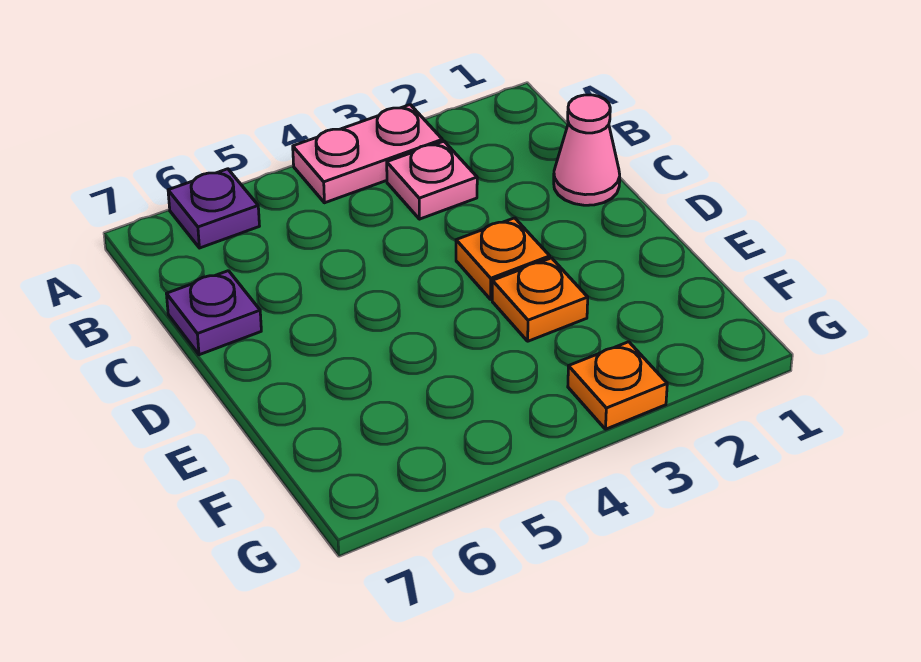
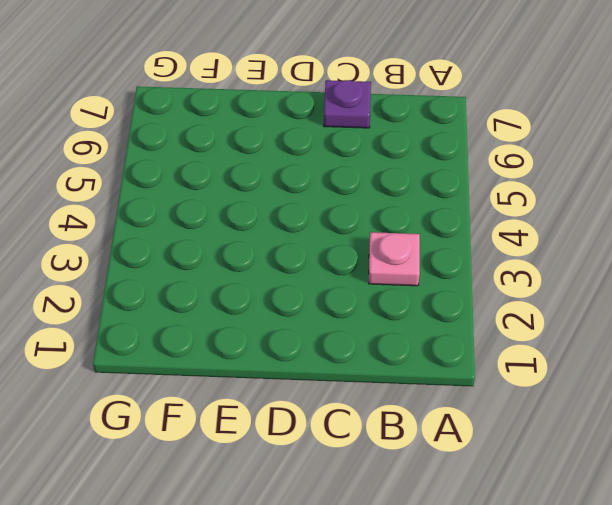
none -> pink plate A3:A4 level 1
none -> purple plate A6 level 1

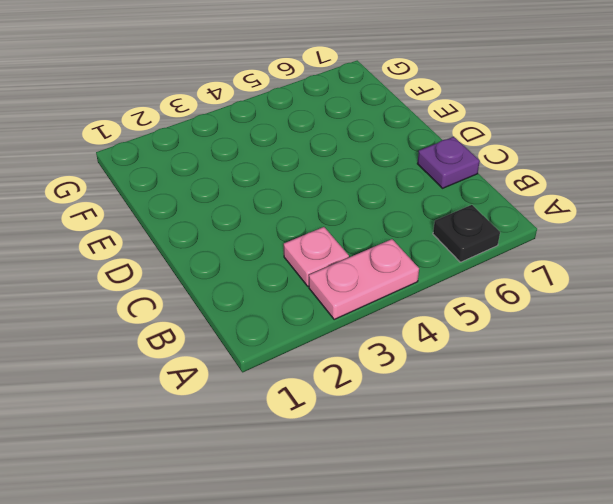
black plate A6 level 1 -> purple plate A6 level 1
none -> pink cone C1 level 1
none -> orange plate D3 level 1

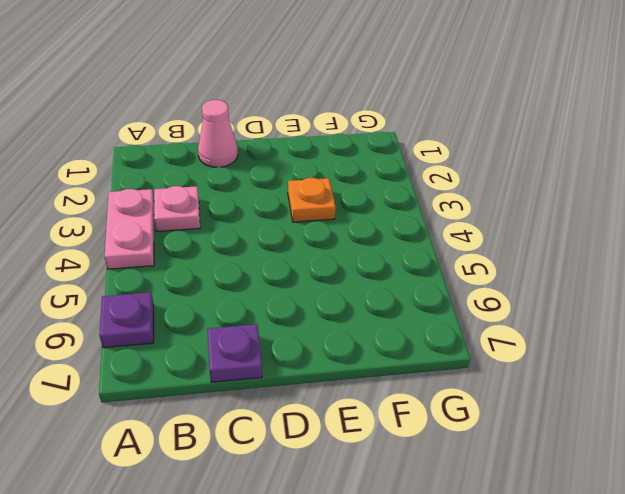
none -> orange plate D3 level 1
none -> orange plate G3 level 1

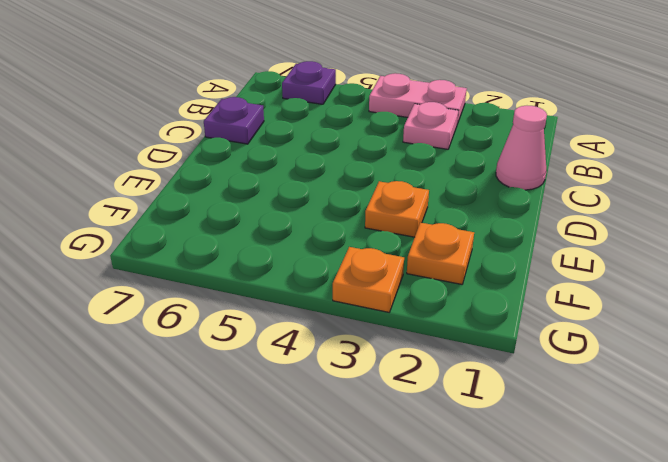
orange plate F2 level 1 -> orange plate D3 level 1

